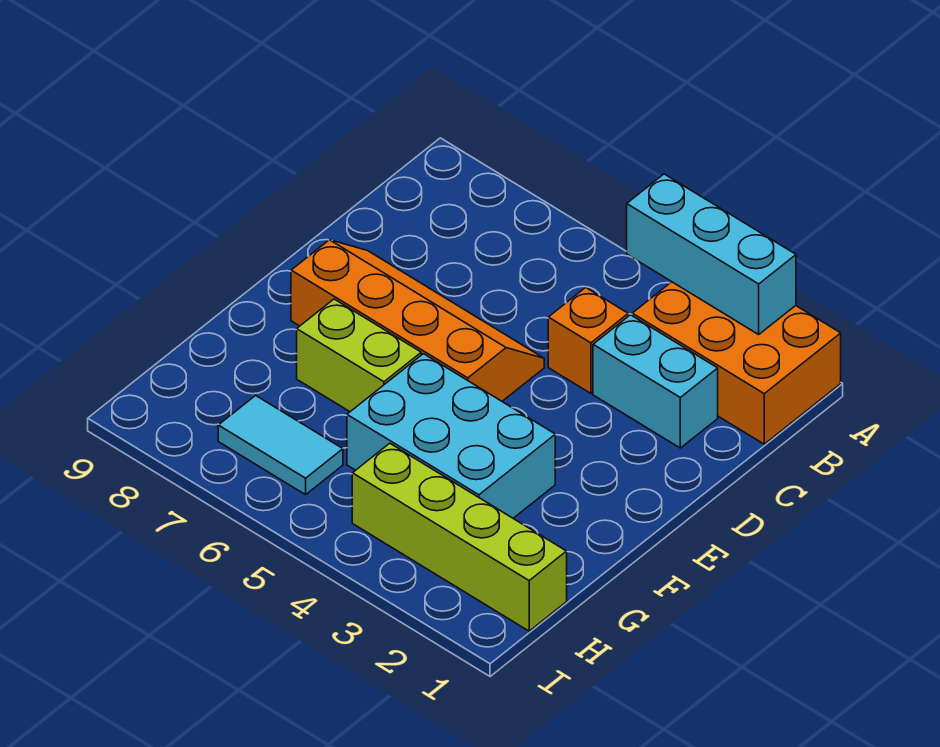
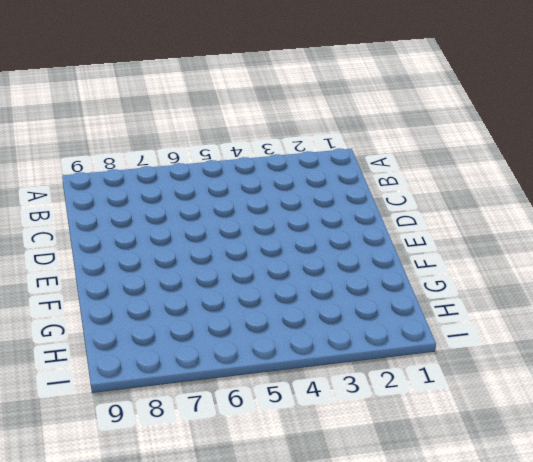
none -> orange brick A1:B3 level 1
none -> cyan brick C2:C3 level 1

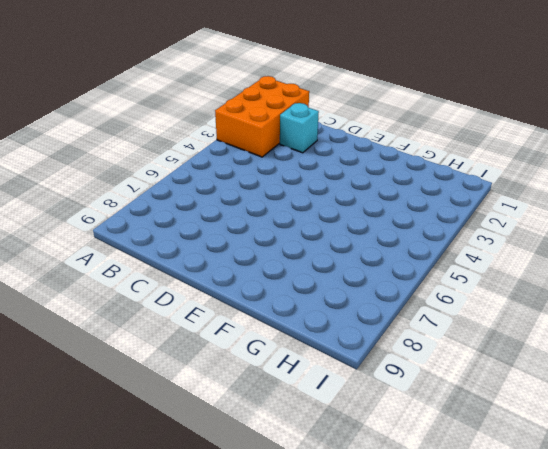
cyan brick C2 level 1 -> cyan brick C2:C3 level 1
none -> orange brick C4 level 1
none -> orange slope D5:E8 level 1 top E

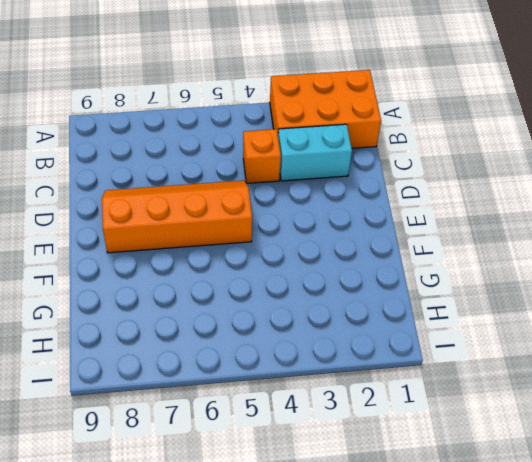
none -> cyan brick F3:G5 level 1
none -> lime brick F6:F7 level 1

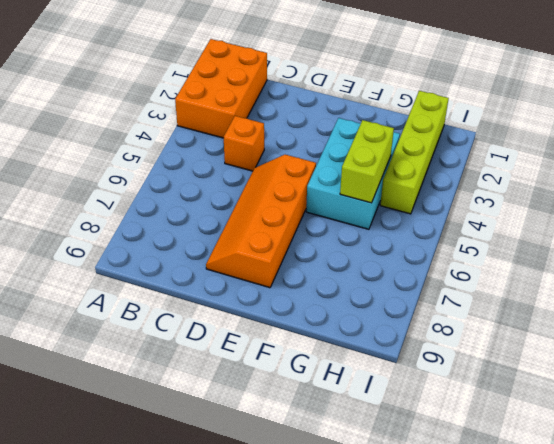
lime brick G4:G5 level 2 -> lime brick F6:F7 level 1
none -> cyan brick C2:C3 level 1
none -> cyan tile H6:H7 level 1

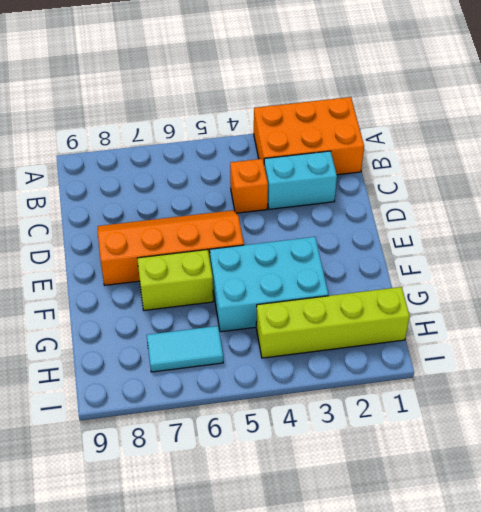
none -> cyan brick A2:A4 level 2

